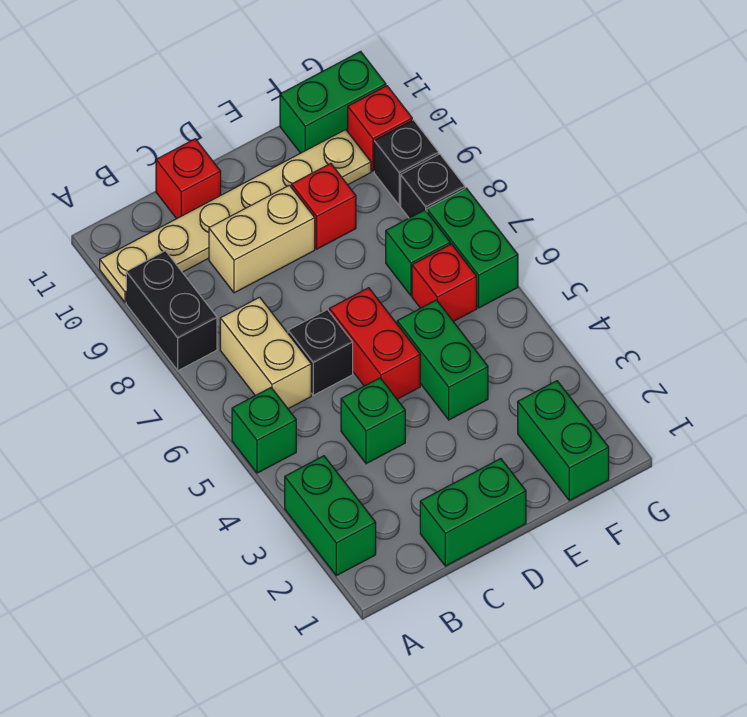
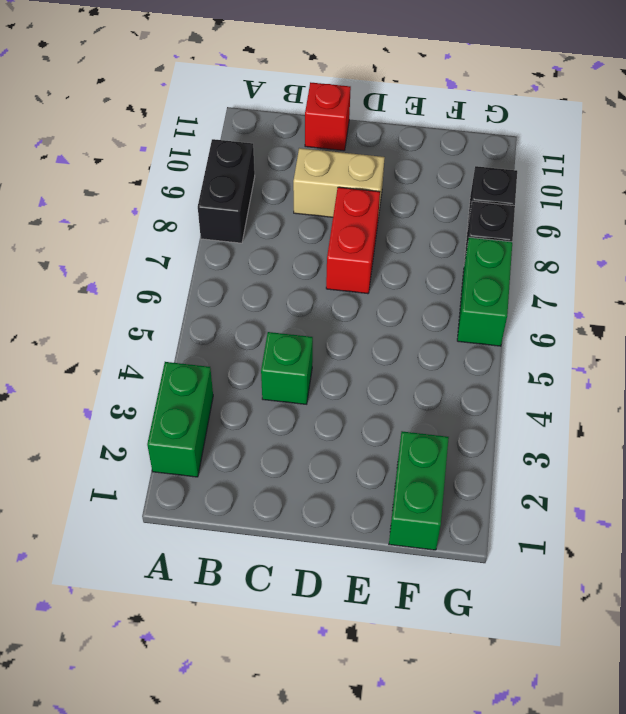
red brick D7:D8 level 1 -> red brick D5:D6 level 1
none -> green brick A5 level 1
none -> tan plate A10:F10 level 1
none -> tan brick B6:B7 level 1

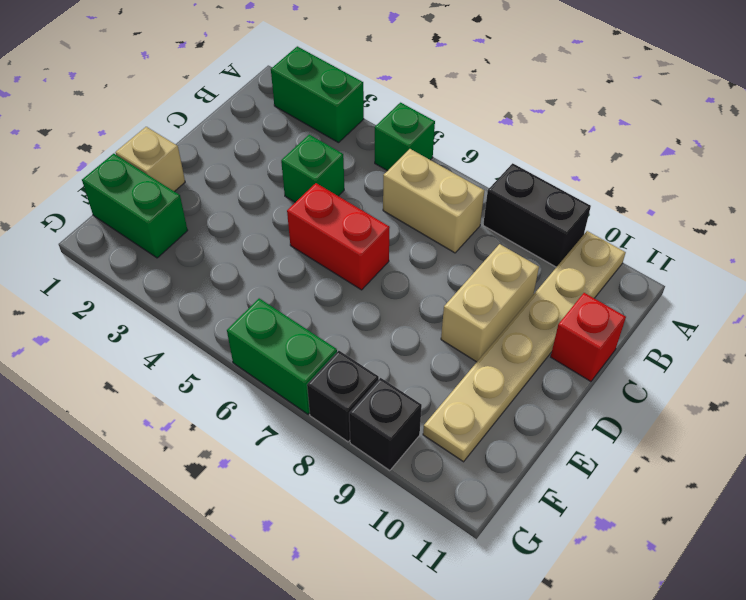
tan brick E1 level 1 -> none
none -> green brick C1:D1 level 1
none -> black brick C6 level 1
none -> green brick E4:E5 level 1

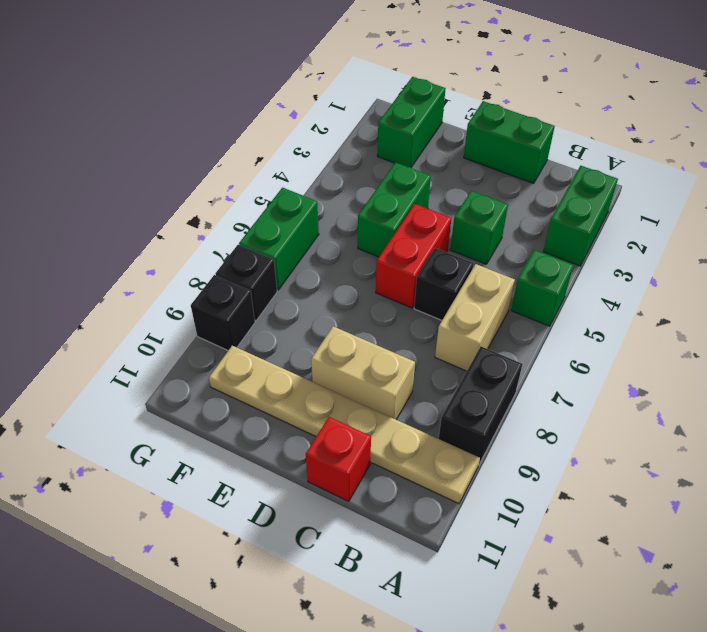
none -> red brick E9 level 1
none -> red brick F6 level 1
none -> green brick F7 level 1

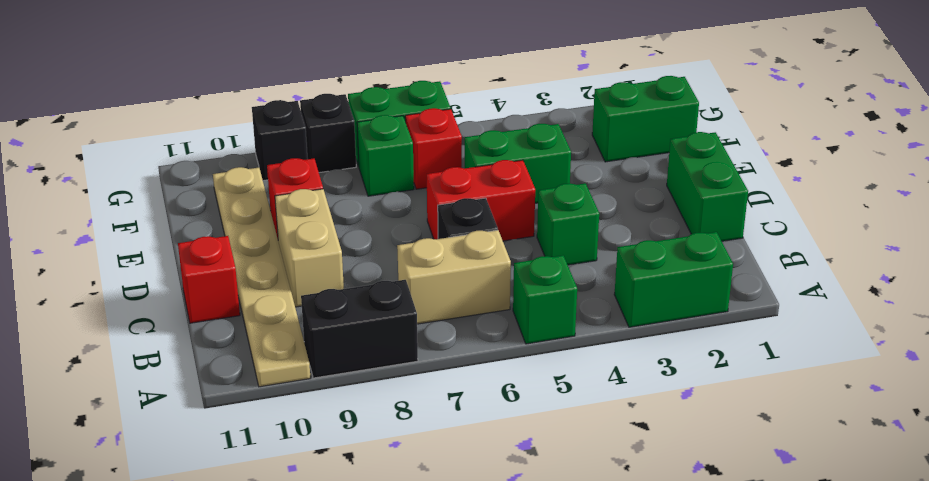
none -> green brick F11:G11 level 1
none -> red brick G10 level 1

